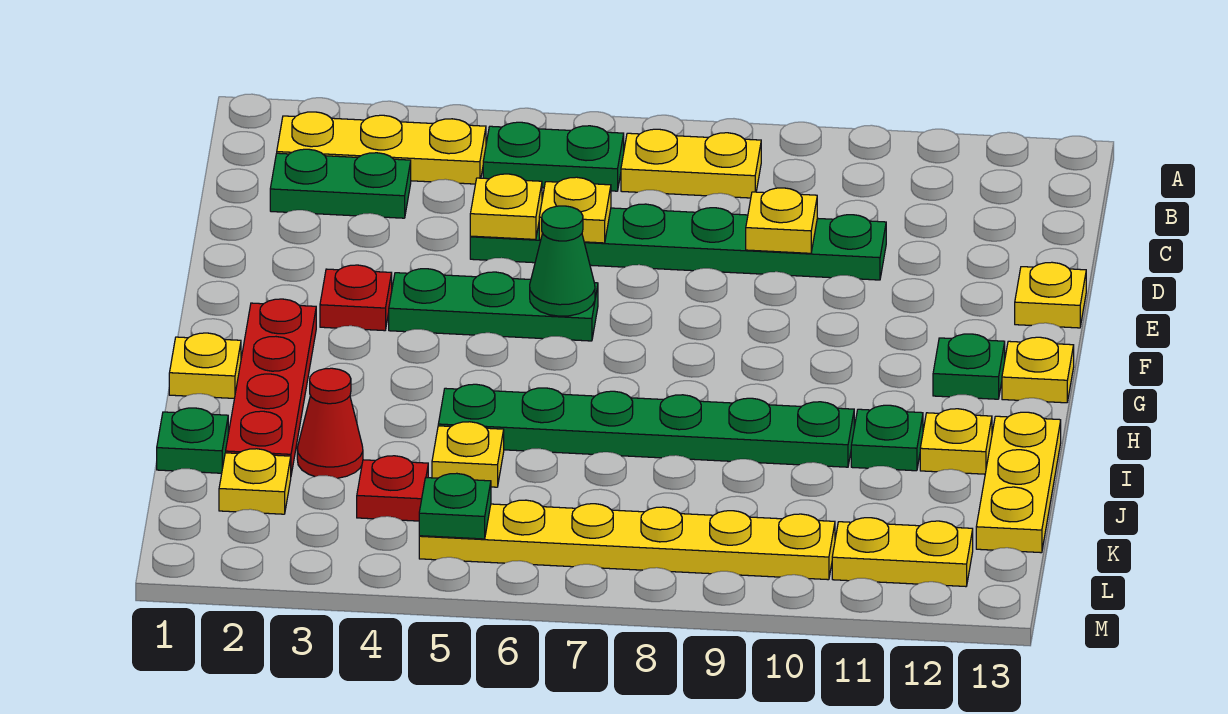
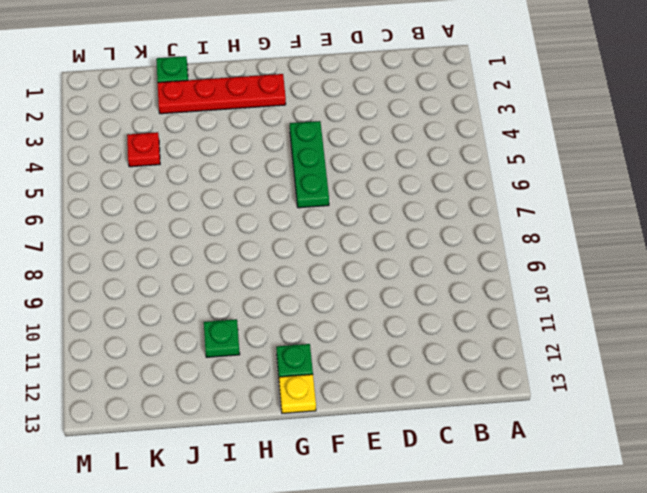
none -> yellow plate B2:B4 level 1
none -> green plate B5:B6 level 1
none -> yellow plate B7:B8 level 1

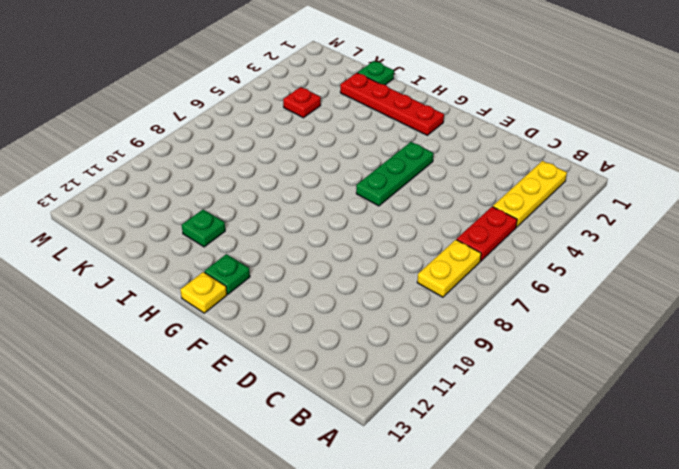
red plate B5:B6 level 1 -> green plate B5:B6 level 1
none -> green plate C2:C3 level 1
none -> green plate D5:D10 level 1
none -> yellow plate E13 level 1

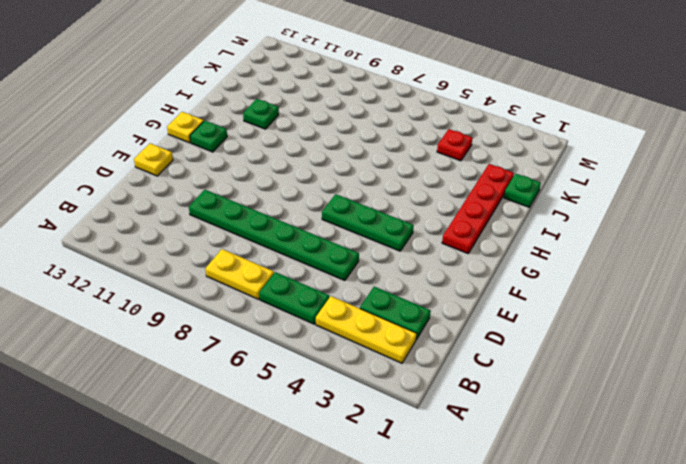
none -> red plate F3 level 1
none -> yellow plate H1 level 1
none -> green plate I5:I10 level 1

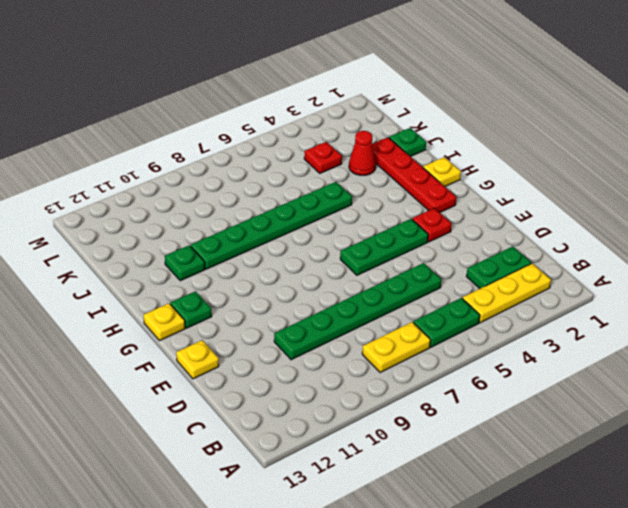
none -> yellow plate I12 level 1
none -> yellow plate I13:K13 level 1
none -> yellow plate J5 level 1

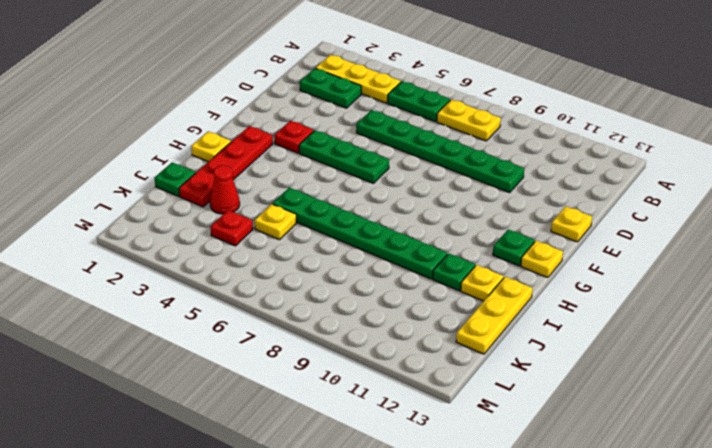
none -> yellow plate K2 level 1
none -> yellow plate L5:L10 level 1
none -> yellow plate L11:L12 level 1

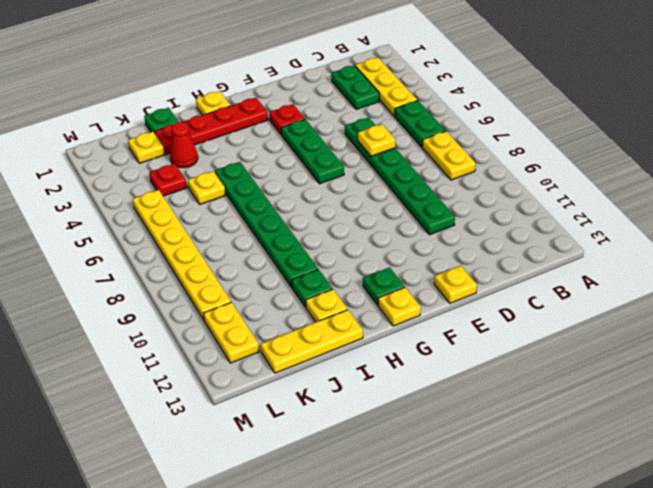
none -> yellow plate D5 level 2
none -> yellow plate D9 level 2
none -> green cone F6 level 2

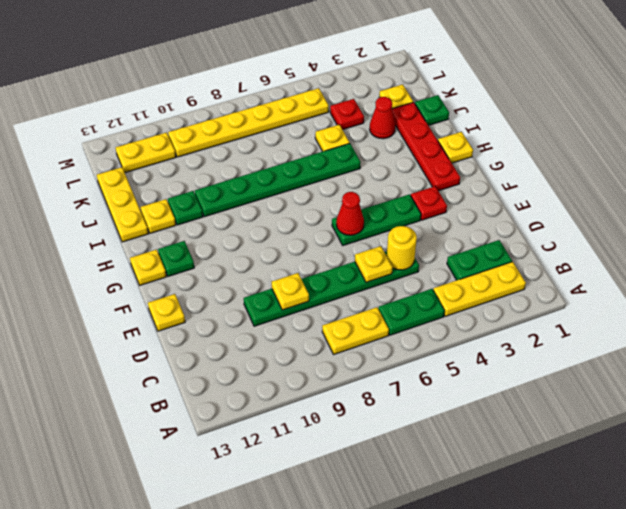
yellow round brick D5 level 2 -> yellow plate D5 level 2
red cone F6 level 2 -> green cone F6 level 2
none -> green plate L5 level 2

